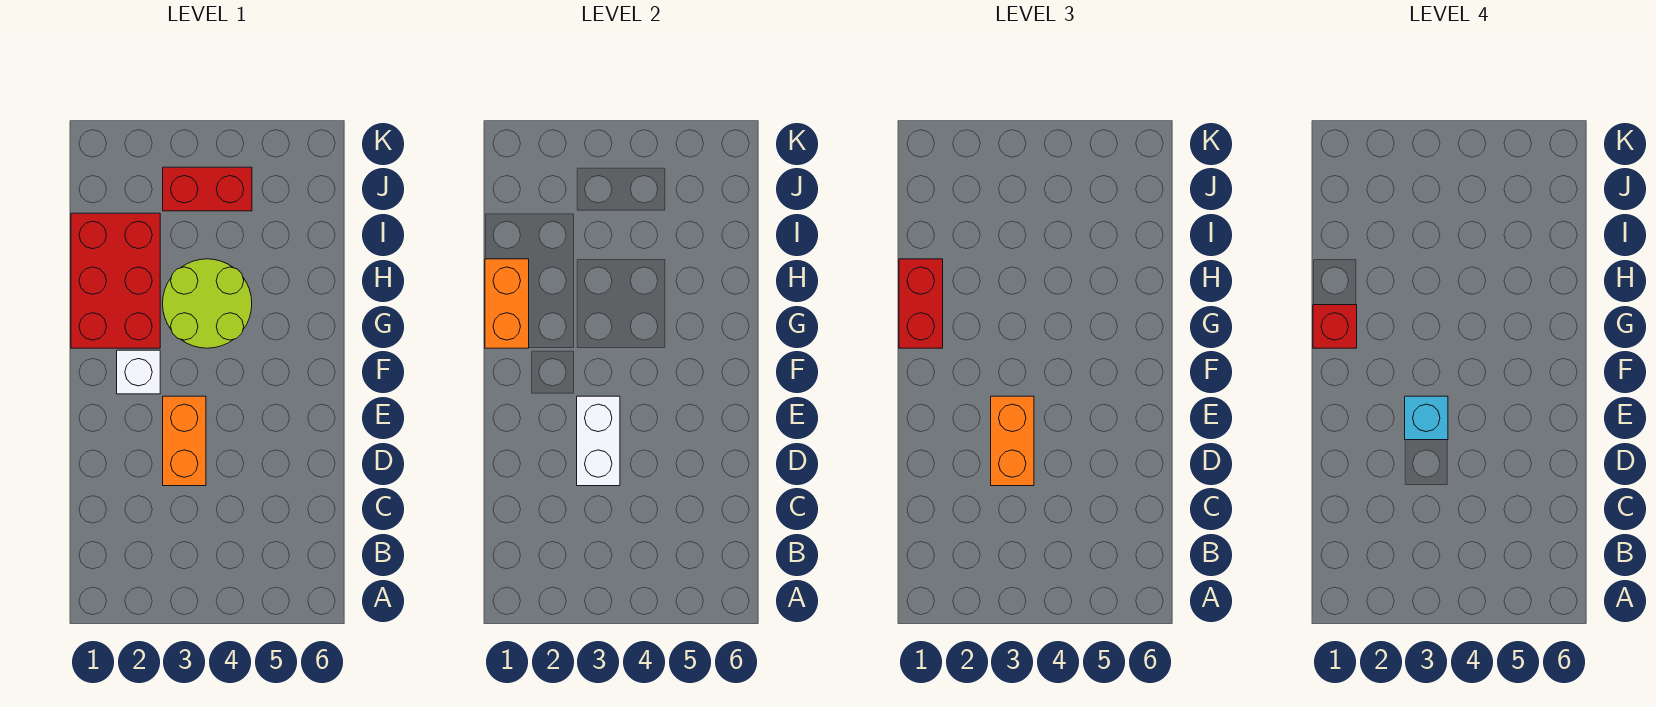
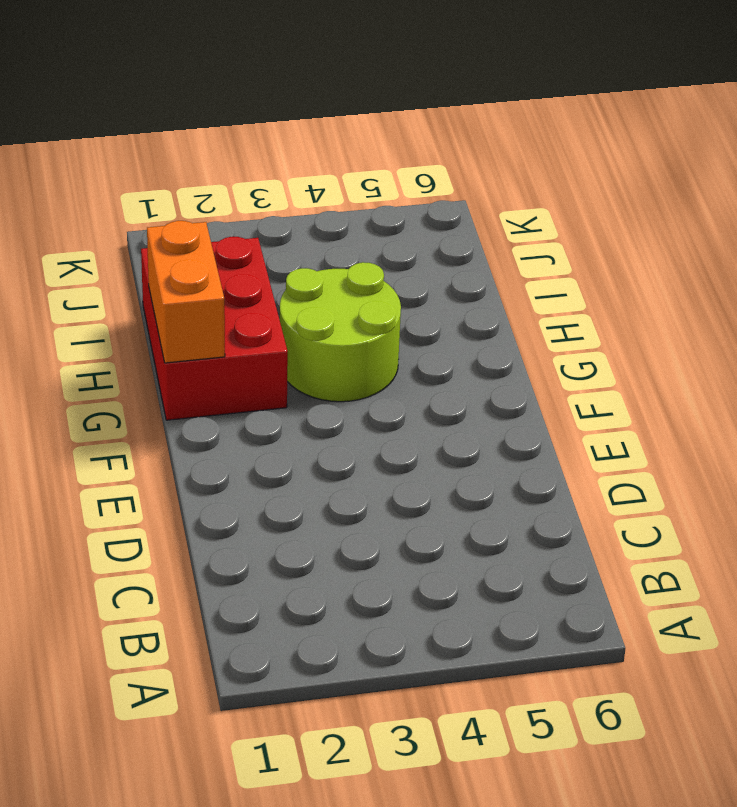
none -> orange brick D3:E3 level 1
none -> white brick F2 level 1

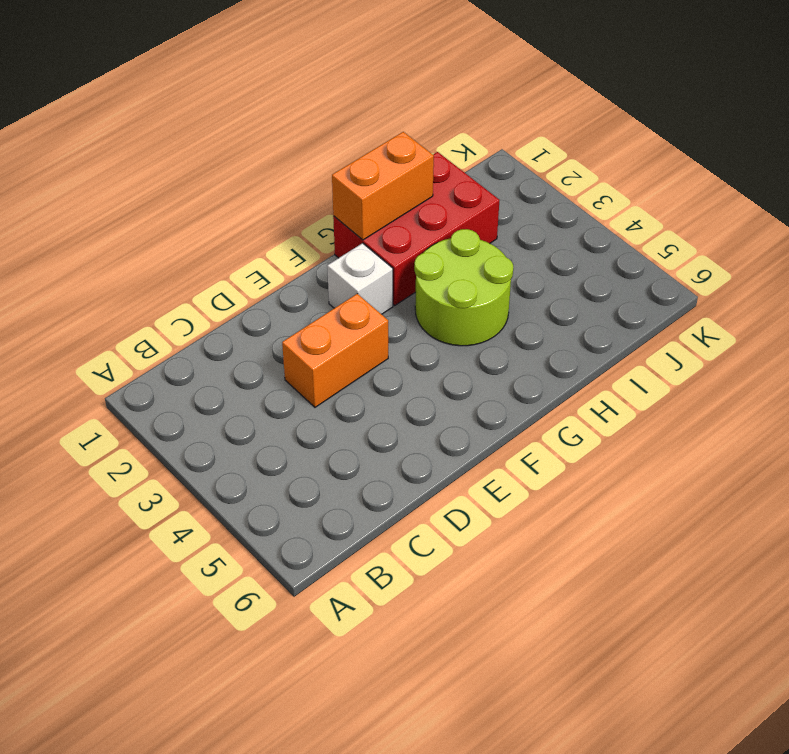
none -> red brick J3:J4 level 1
none -> white brick D3:E3 level 2

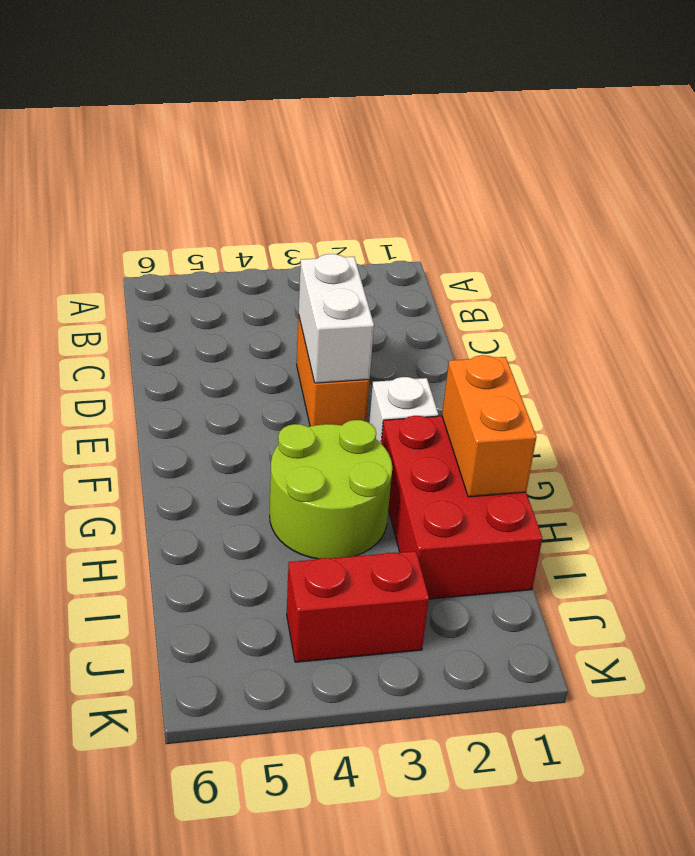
none -> orange brick D3:E3 level 3
none -> red brick G1:H1 level 3

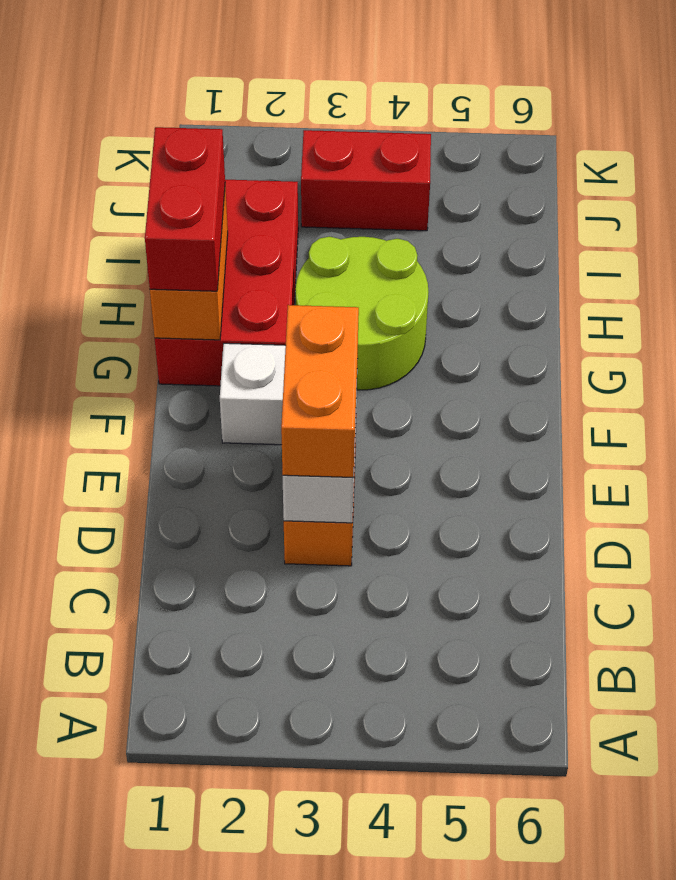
none -> cyan brick E3 level 4
none -> red brick G1 level 4

